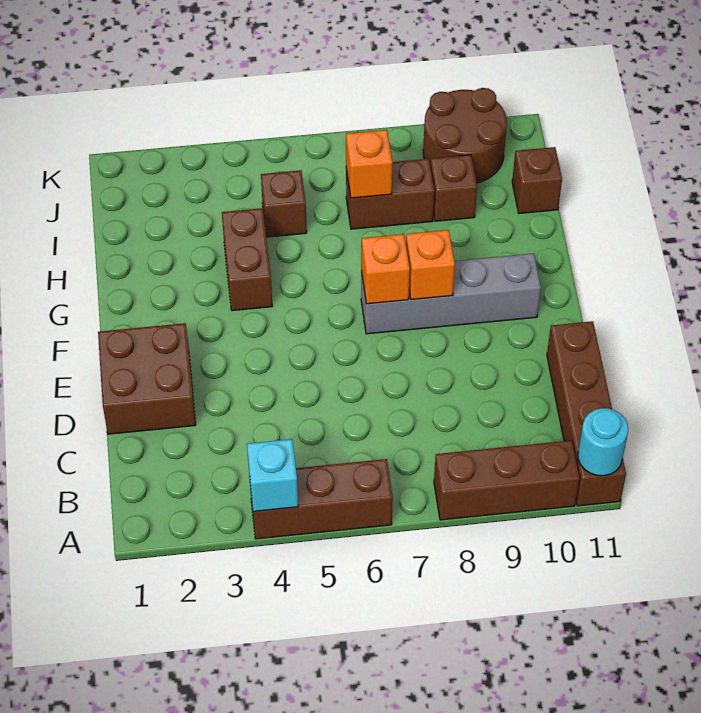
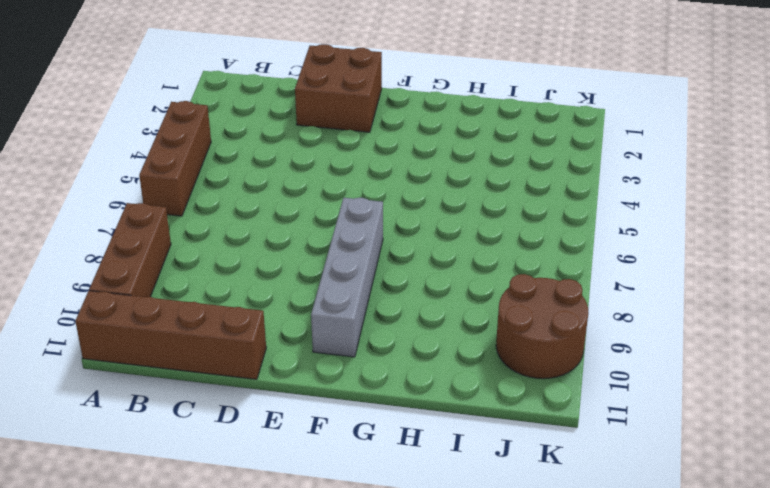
none -> brown brick G4:H4 level 1
none -> brown brick I5 level 1
none -> brown brick I7:I8 level 1

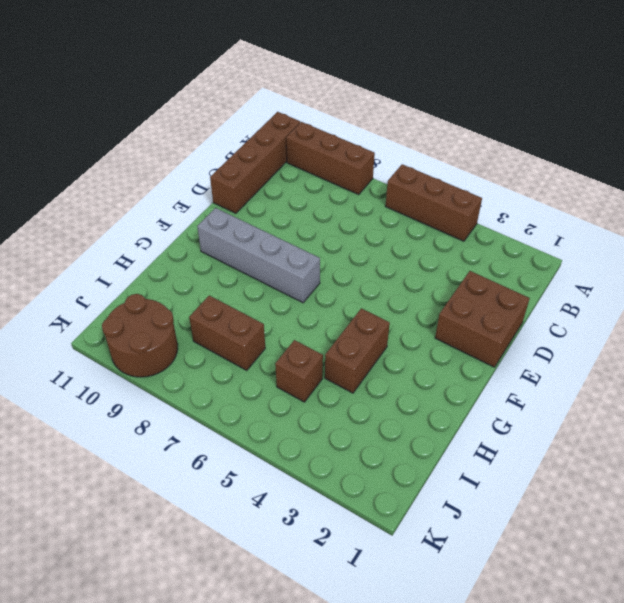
none -> brown brick I9 level 1
none -> brown brick I11 level 1
none -> cyan brick A4 level 2

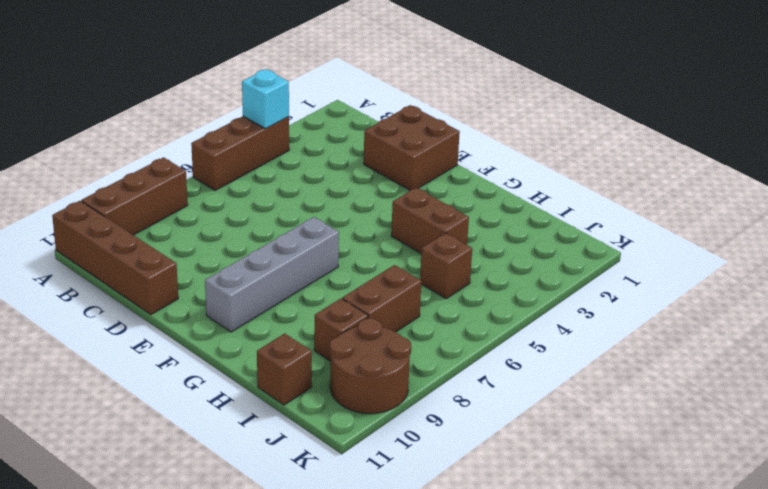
none -> cyan round brick A11 level 2
none -> orange brick F7 level 2
none -> orange brick F8 level 2

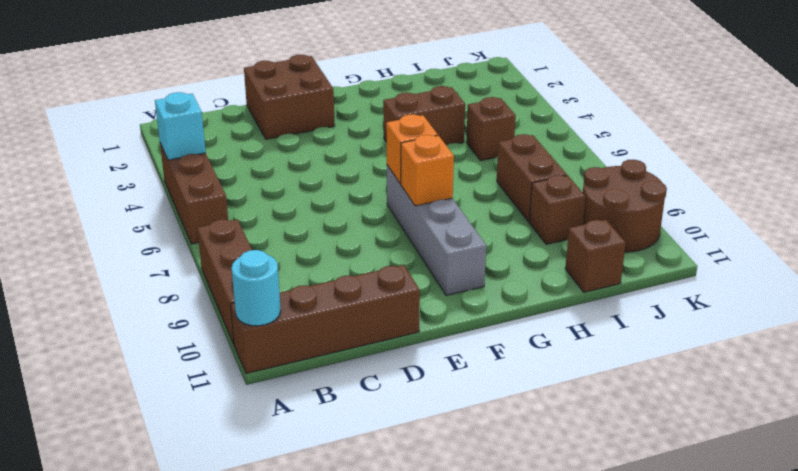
none -> orange brick I7 level 2

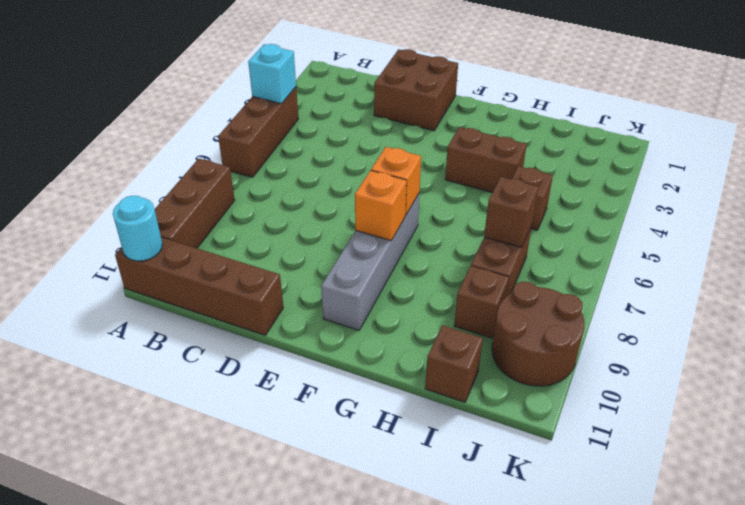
brown brick I7 level 2 -> orange brick I7 level 2

